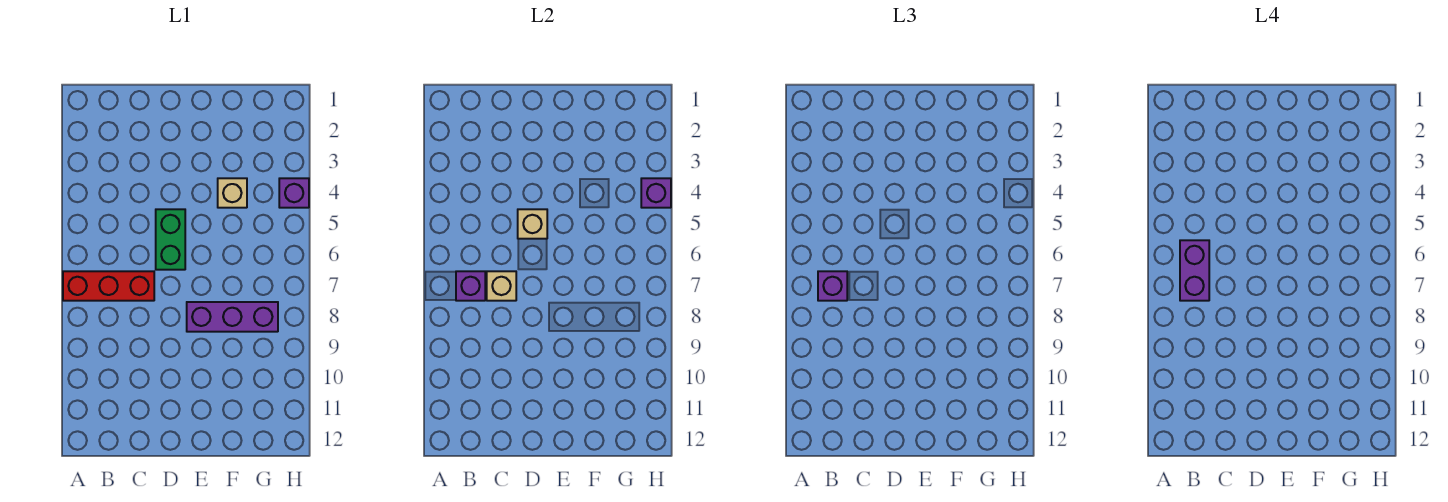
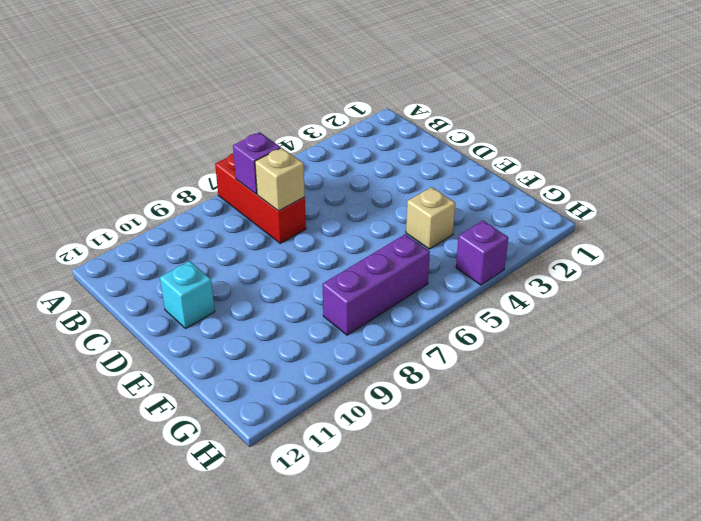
cyan brick D11 level 1 -> none
purple brick G6:G8 level 1 -> purple brick E8:G8 level 1
none -> green brick D5:D6 level 1
none -> tan brick D5 level 2

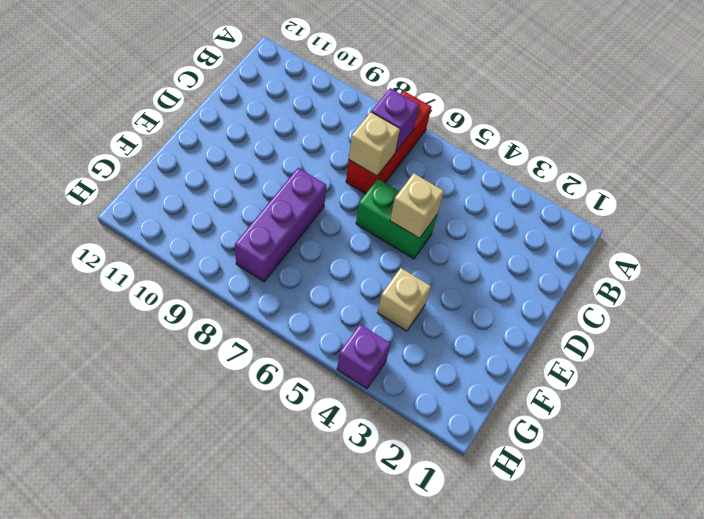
none -> purple brick H4 level 2
none -> purple brick B7 level 3

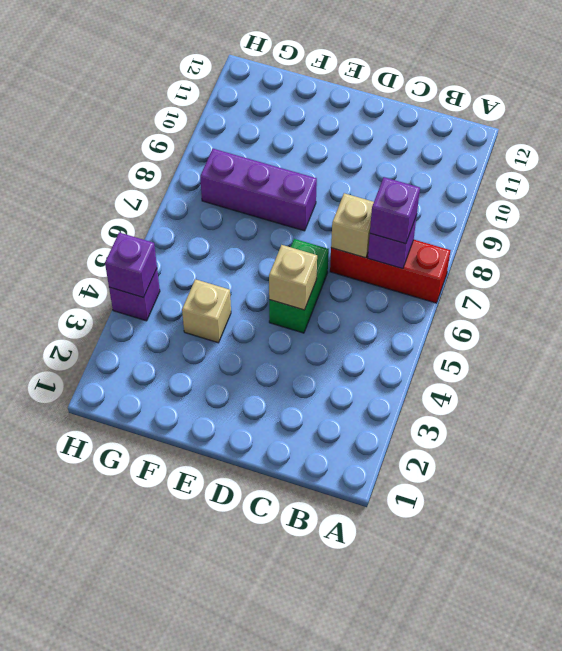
none -> purple brick B6:B7 level 4

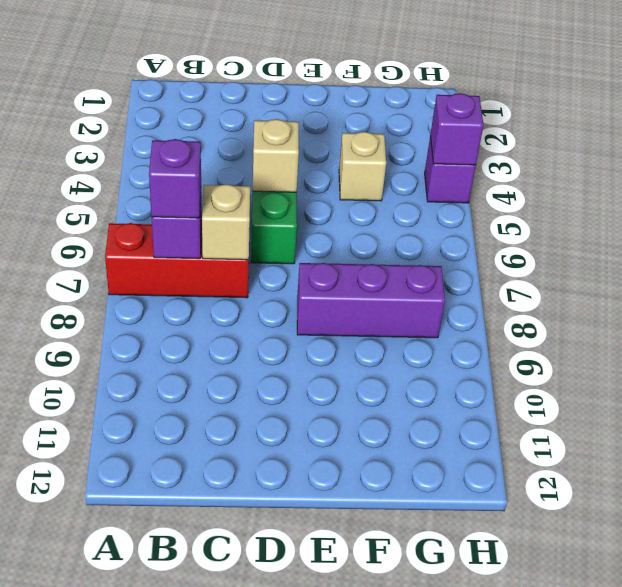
none -> purple brick B6:B7 level 4

